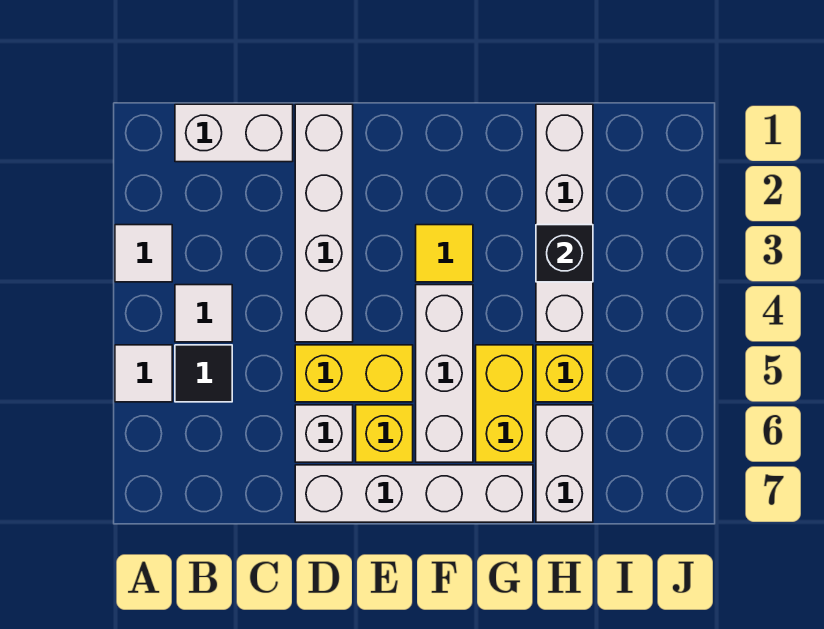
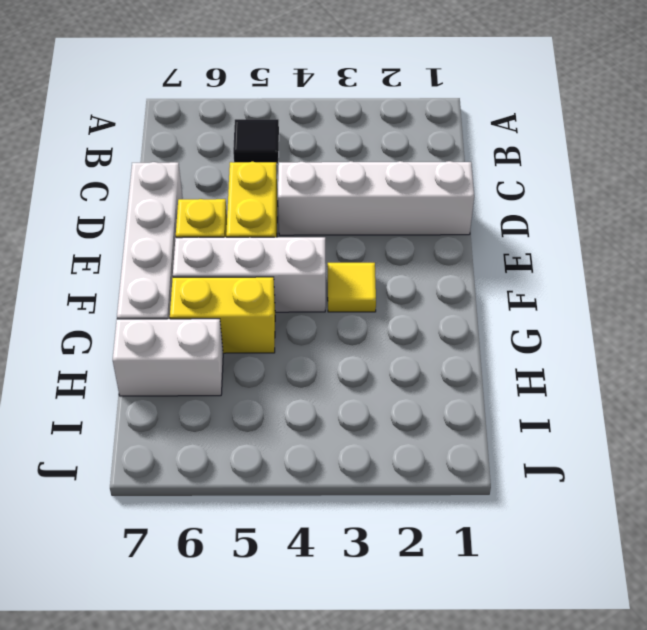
none -> white tile A3 level 1
none -> white tile A5 level 1
none -> white brick B1:C1 level 1

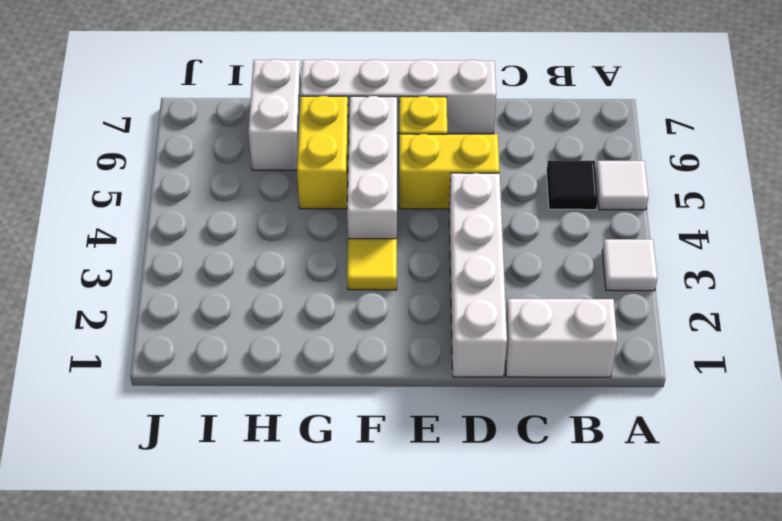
none -> white tile B4 level 1
none -> white brick D6 level 1
none -> white brick H1:H4 level 1

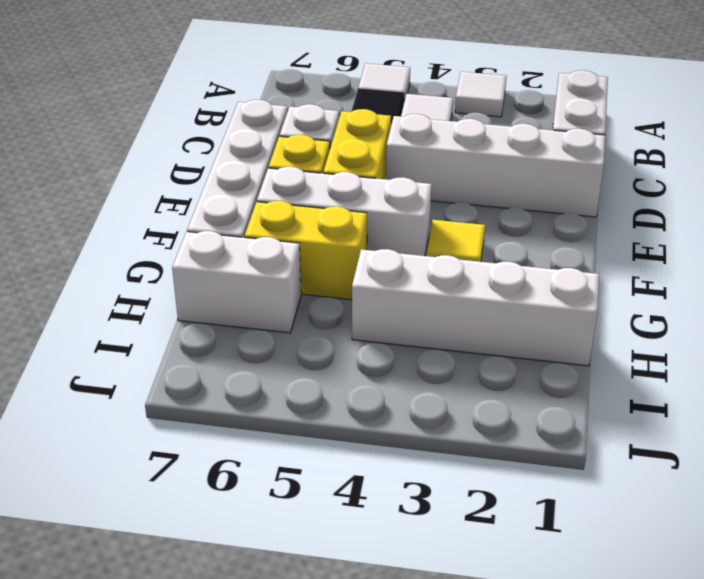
none -> yellow brick H5 level 1
none -> black brick H3 level 2

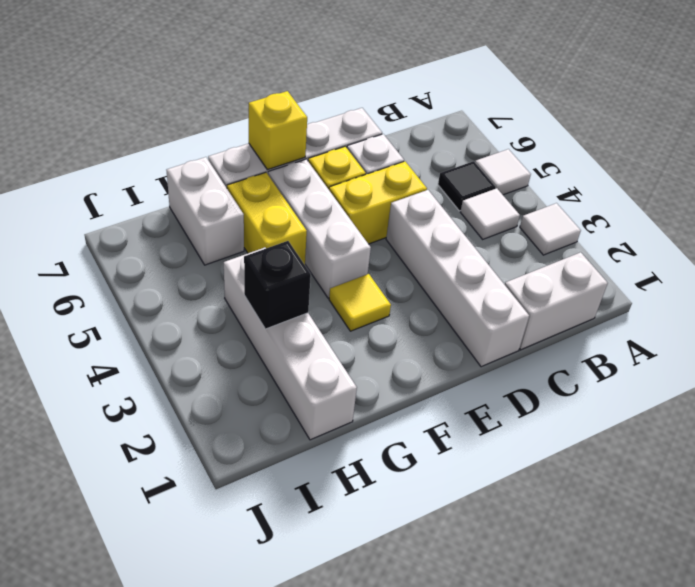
yellow brick F7 level 2 -> yellow brick H5 level 1

